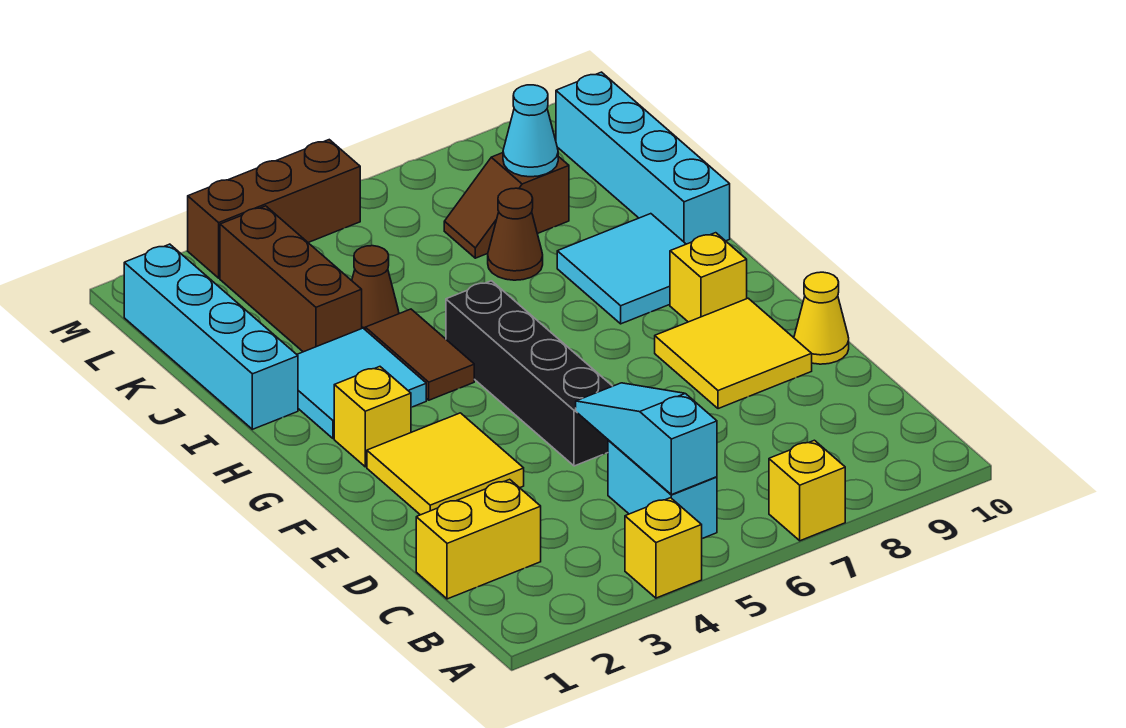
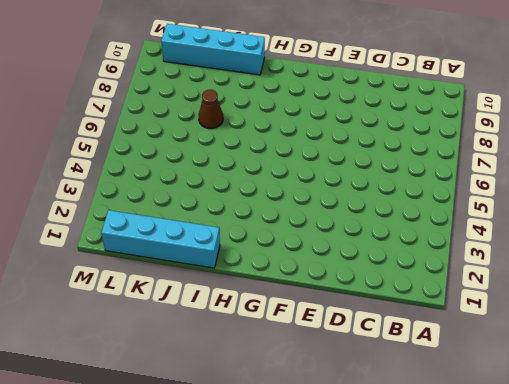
none -> yellow brick A4 level 1
none -> yellow brick A7 level 1
none -> cyan brick B5:C5 level 1

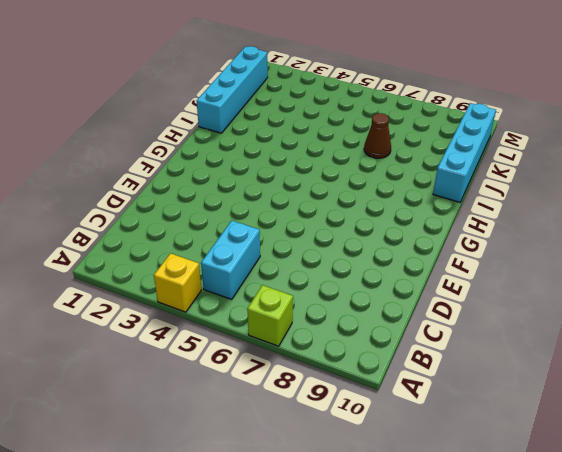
lime brick A7 level 1 -> yellow brick A7 level 1
none -> yellow brick C1:C2 level 1
none -> yellow tile E2:F3 level 1
none -> black brick E5:H5 level 1

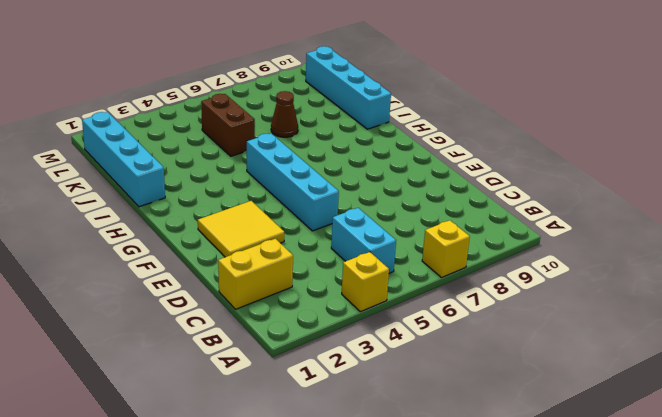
cyan brick E5:H5 level 1 -> black brick E5:H5 level 1
brown brick J5:K5 level 1 -> none
none -> yellow tile E8:F9 level 1
none -> yellow cone E10 level 1
none -> yellow brick G2 level 1

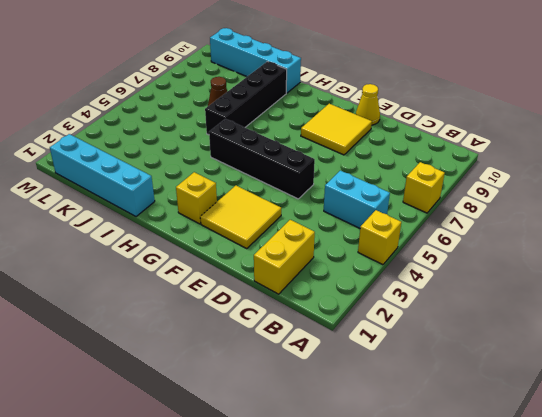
black brick I6:I9 level 1 -> cyan tile H8:I9 level 1
none -> yellow brick G9 level 1
none -> cyan tile H2:I3 level 1
none -> brown tile H4:I4 level 1

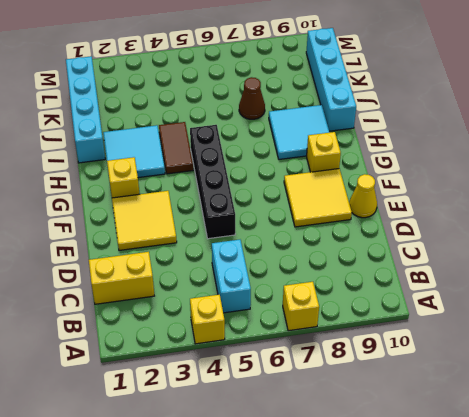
none -> brown brick J3:L3 level 1
none -> brown cone J4 level 1
none -> brown slope K7:K8 level 1 top 8

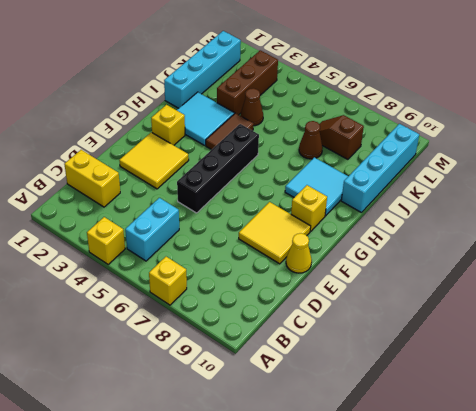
none -> brown brick M3:M5 level 1
none -> cyan slope B5:D5 level 2 top B
none -> cyan cone K8 level 2

